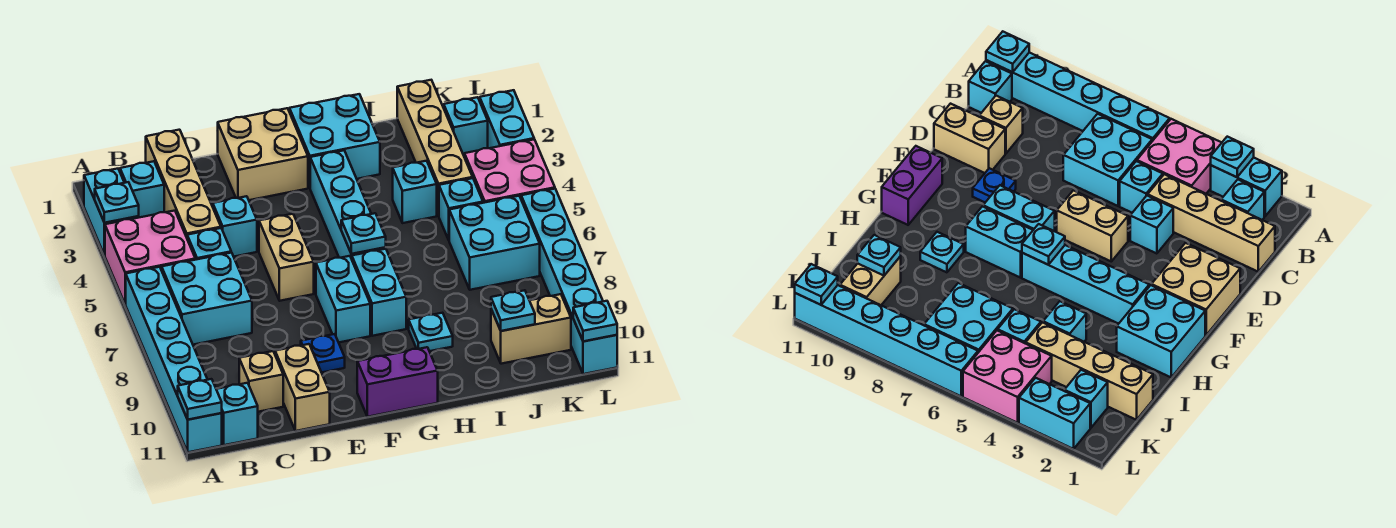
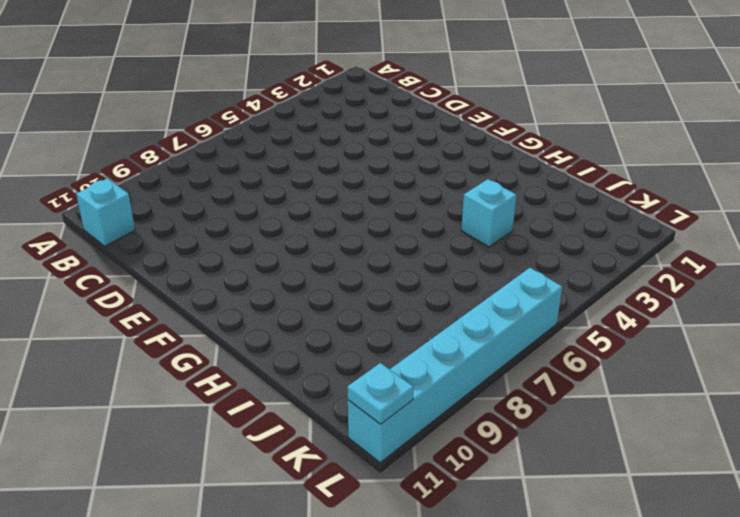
none -> cyan brick A2:A3 level 1
none -> pink brick A4:B5 level 1
none -> cyan brick A6:A11 level 1
none -> cyan brick B2 level 1

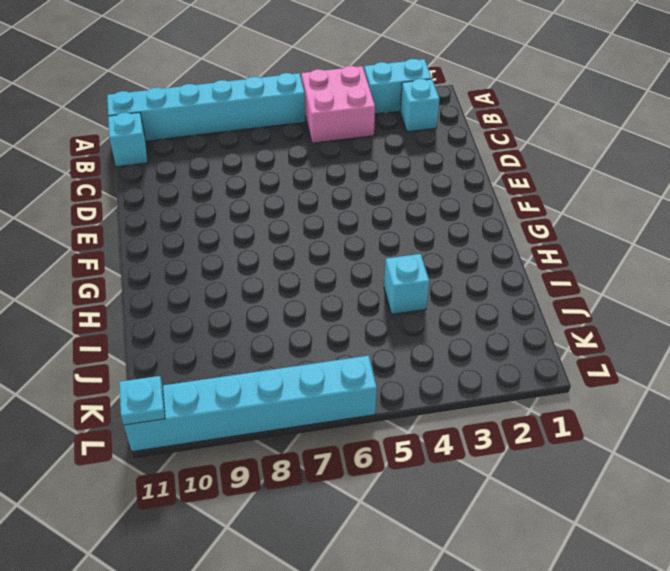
none -> cyan brick B6:C7 level 1
none -> tan brick C1:C4 level 1
none -> cyan brick C5 level 1
none -> tan brick C10 level 1

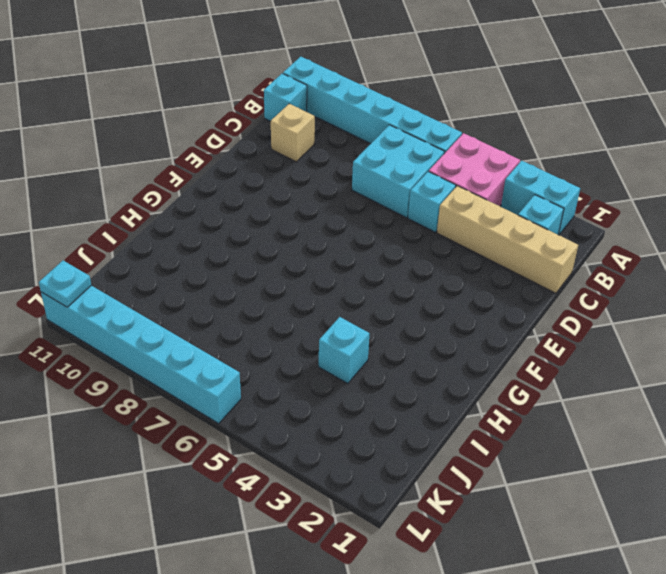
none -> cyan brick D4 level 1
none -> tan brick D10:D11 level 1
none -> tan brick E1:F2 level 1
none -> tan brick E5:E6 level 1

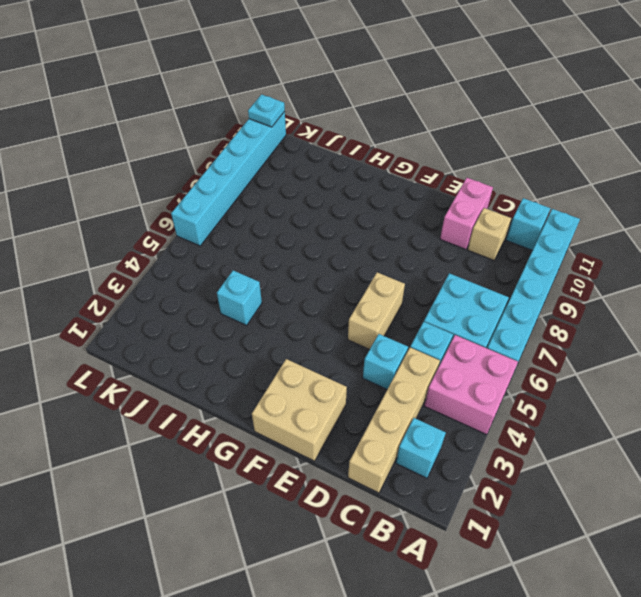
pink brick D10:D11 level 1 -> tan brick D10:D11 level 1
none -> cyan brick A2:A3 level 1
none -> blue plate E9 level 1
none -> cyan brick F7:F8 level 1
none -> purple brick F11:G11 level 1

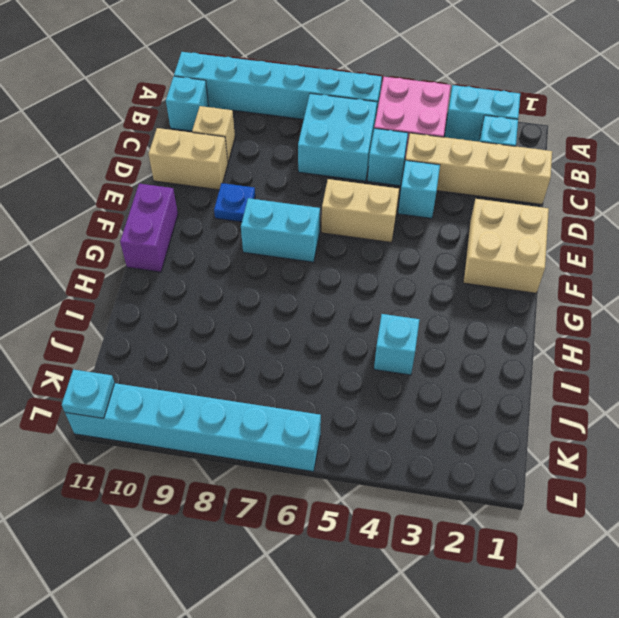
none -> cyan brick G1:H2 level 1
none -> cyan brick G3:G6 level 1
none -> cyan brick G7:G8 level 1
none -> cyan plate H9 level 1

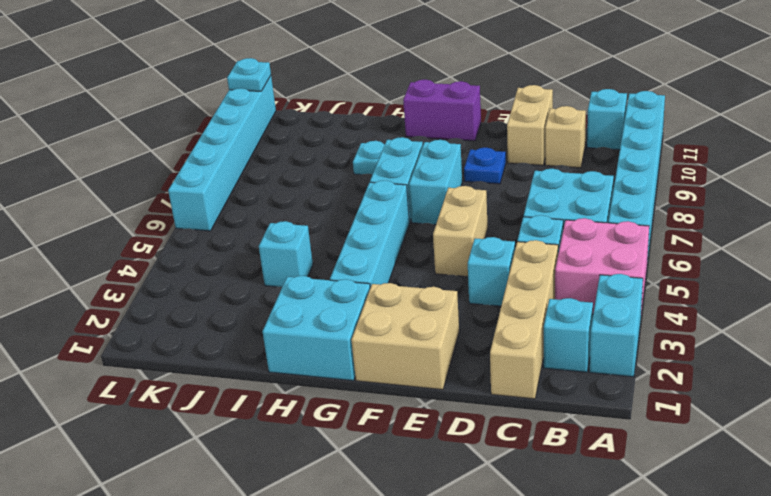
none -> tan brick J1:J4 level 1
none -> cyan brick J5 level 1
none -> cyan brick J6:K7 level 1
none -> tan brick J10:K10 level 1

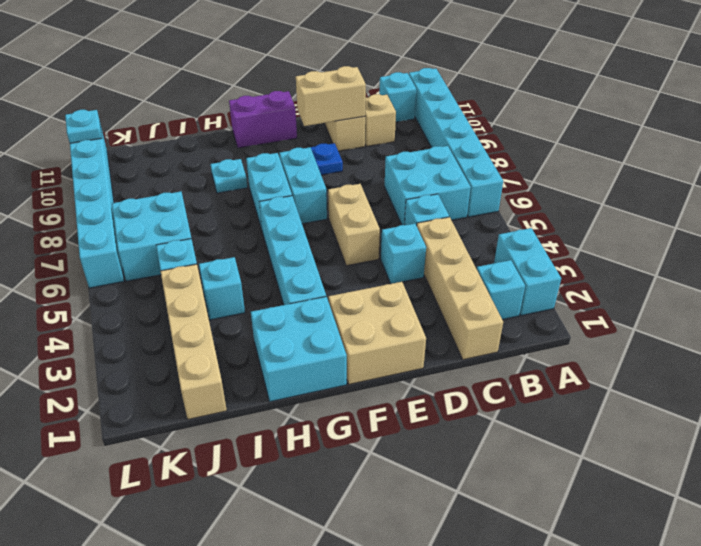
tan brick D10:E10 level 2 -> tan brick J10:K10 level 1
none -> pink brick A4:B5 level 1
none -> cyan brick K2 level 1
none -> pink brick K4:L5 level 1
none -> cyan brick L2:L3 level 1

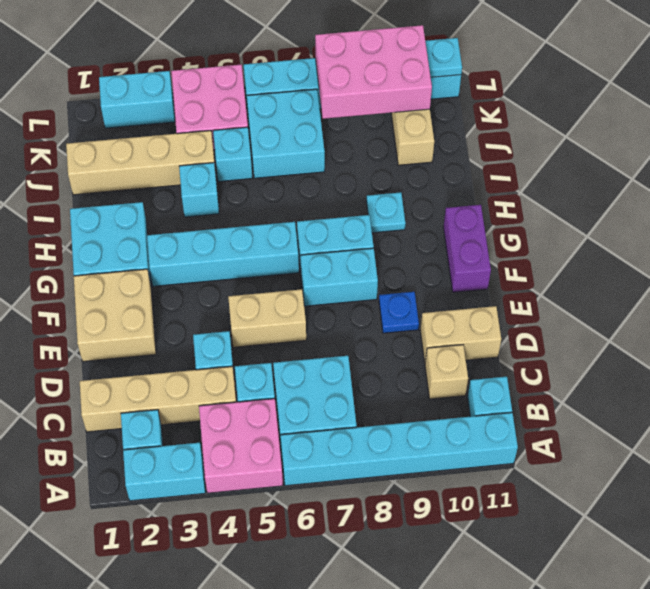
pink brick K8:L10 level 2 -> none
none -> cyan brick K2 level 1
none -> cyan plate A3 level 2
none -> cyan plate A11 level 2
none -> cyan plate G6 level 2

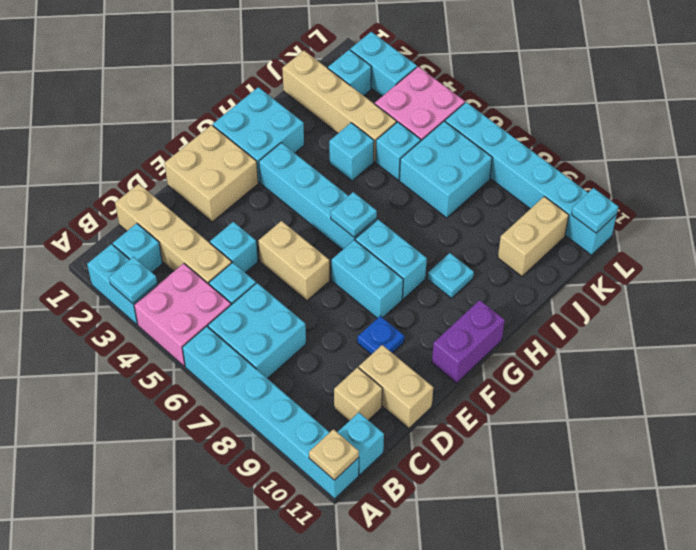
tan plate A11 level 2 -> cyan plate A11 level 2
none -> cyan plate J10 level 2

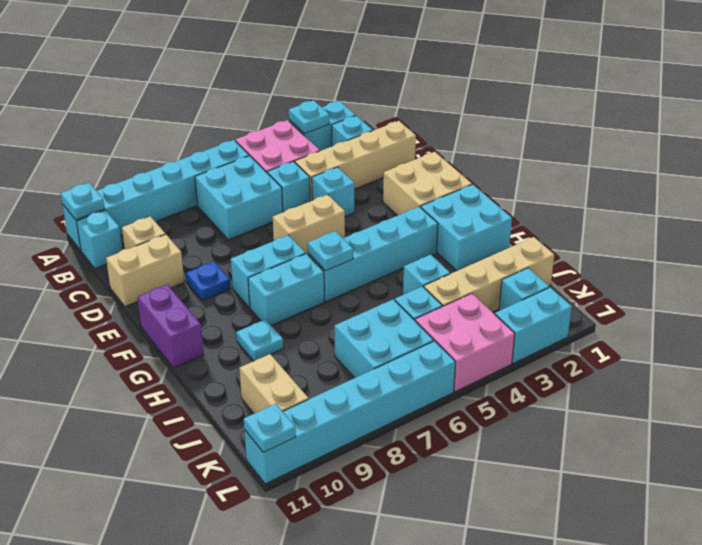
none -> cyan plate J10 level 2

